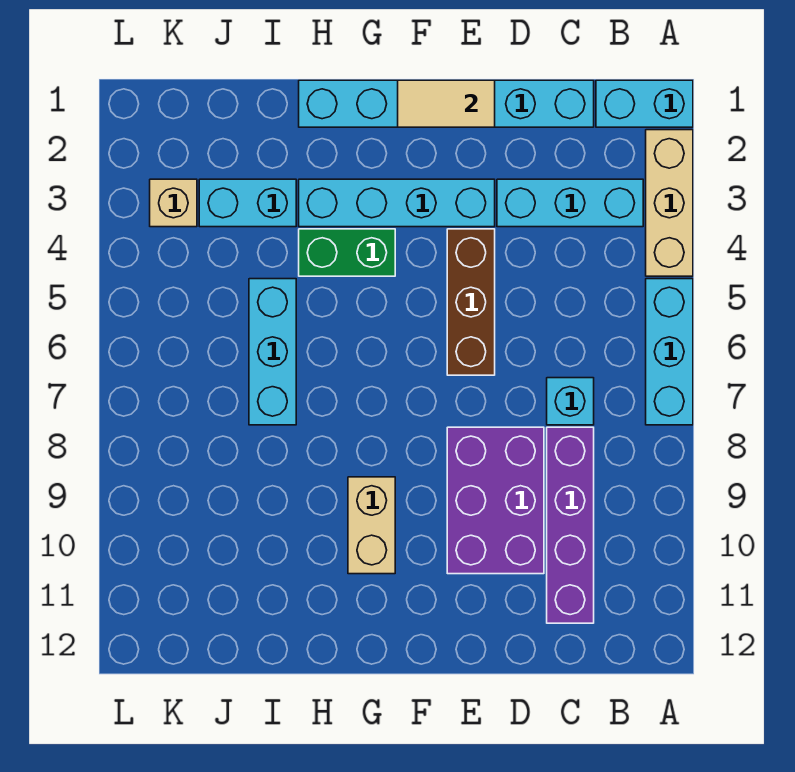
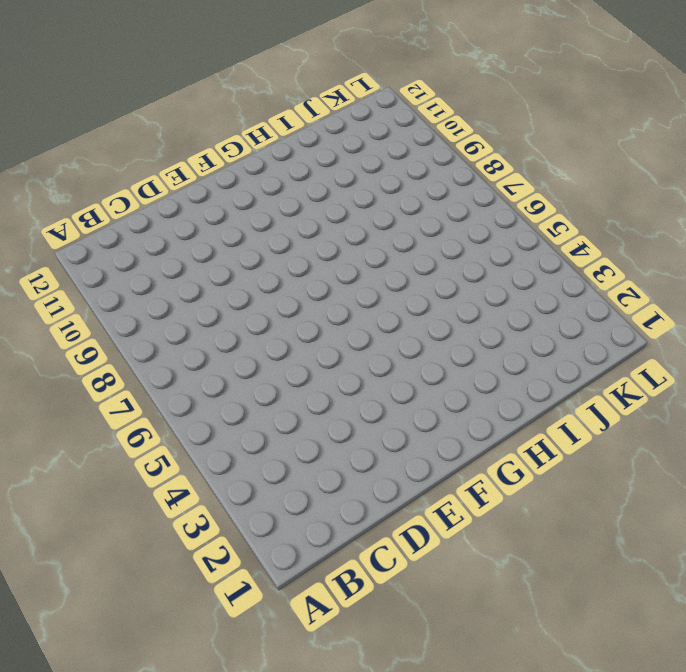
none -> cyan brick A1:B1 level 1
none -> tan brick A2:A4 level 1
none -> cyan brick A5:A7 level 1

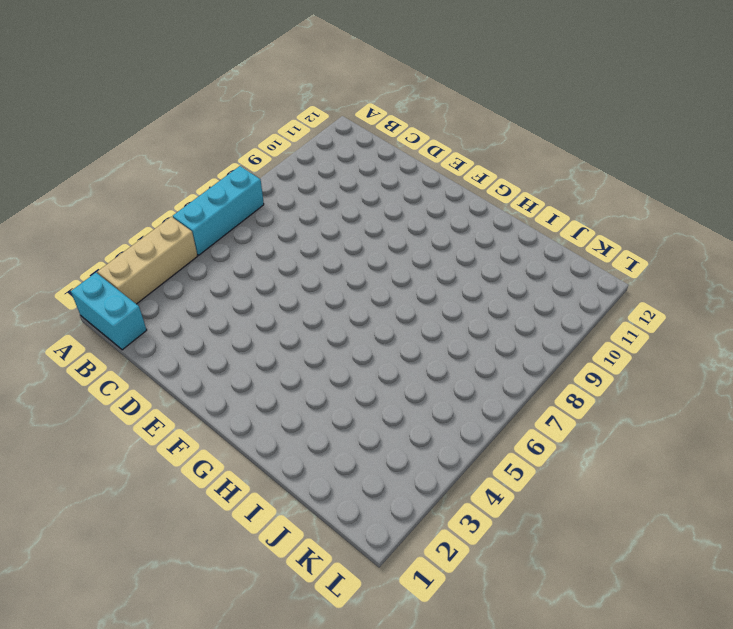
none -> cyan brick B3:D3 level 1
none -> cyan brick C1:H1 level 1
none -> cyan brick C7 level 1

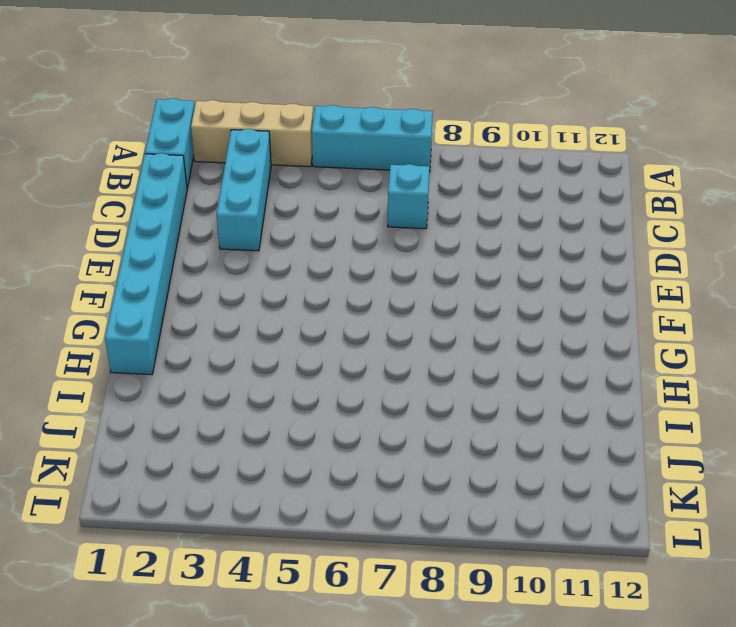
none -> purple brick C8:C11 level 1
none -> purple brick D8:E10 level 1
none -> cyan brick E3:H3 level 1

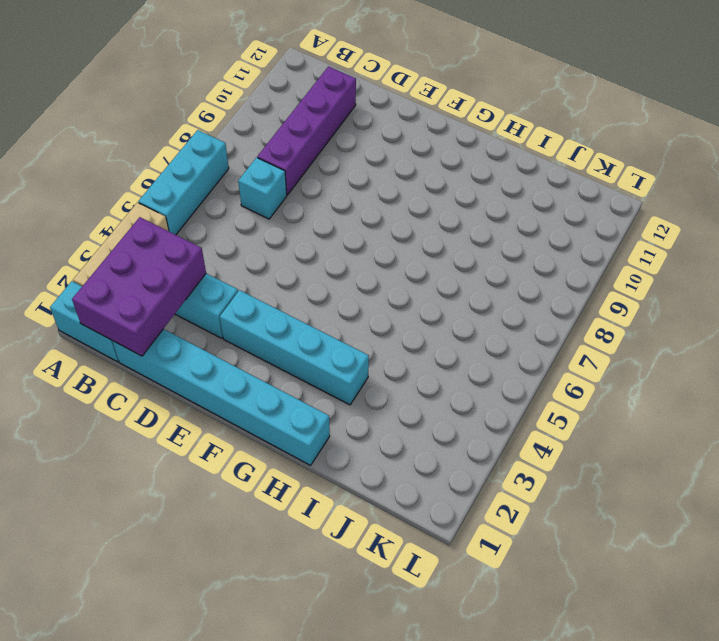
purple brick B1:C3 level 2 -> purple brick D8:E10 level 1
none -> brown brick E4:E6 level 1
none -> green brick G4:H4 level 1
none -> tan brick G9:G10 level 1

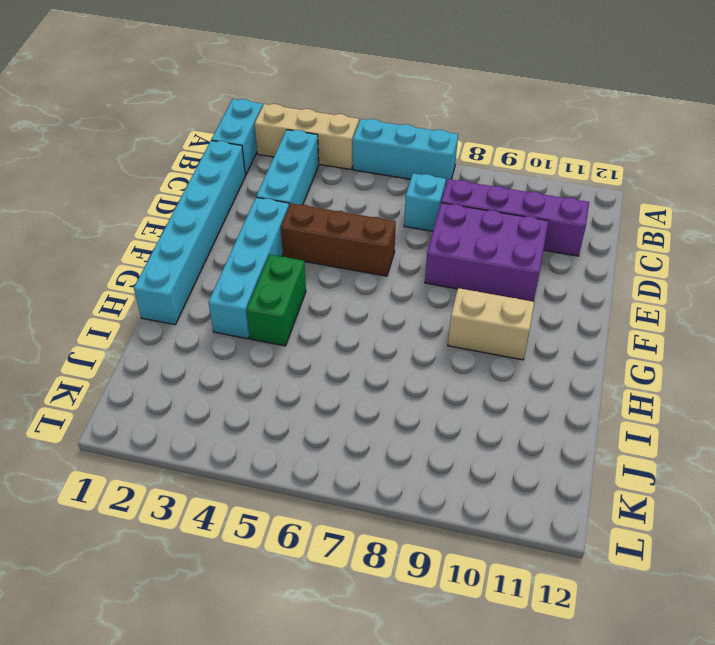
none -> cyan brick I3:J3 level 1
none -> cyan brick I5:I7 level 1
none -> tan brick K3 level 1

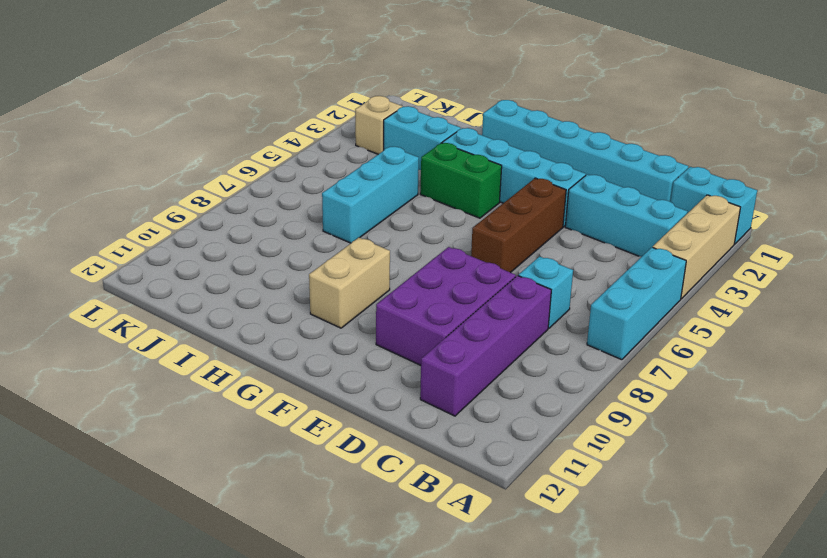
none -> tan tile E1:F1 level 2

